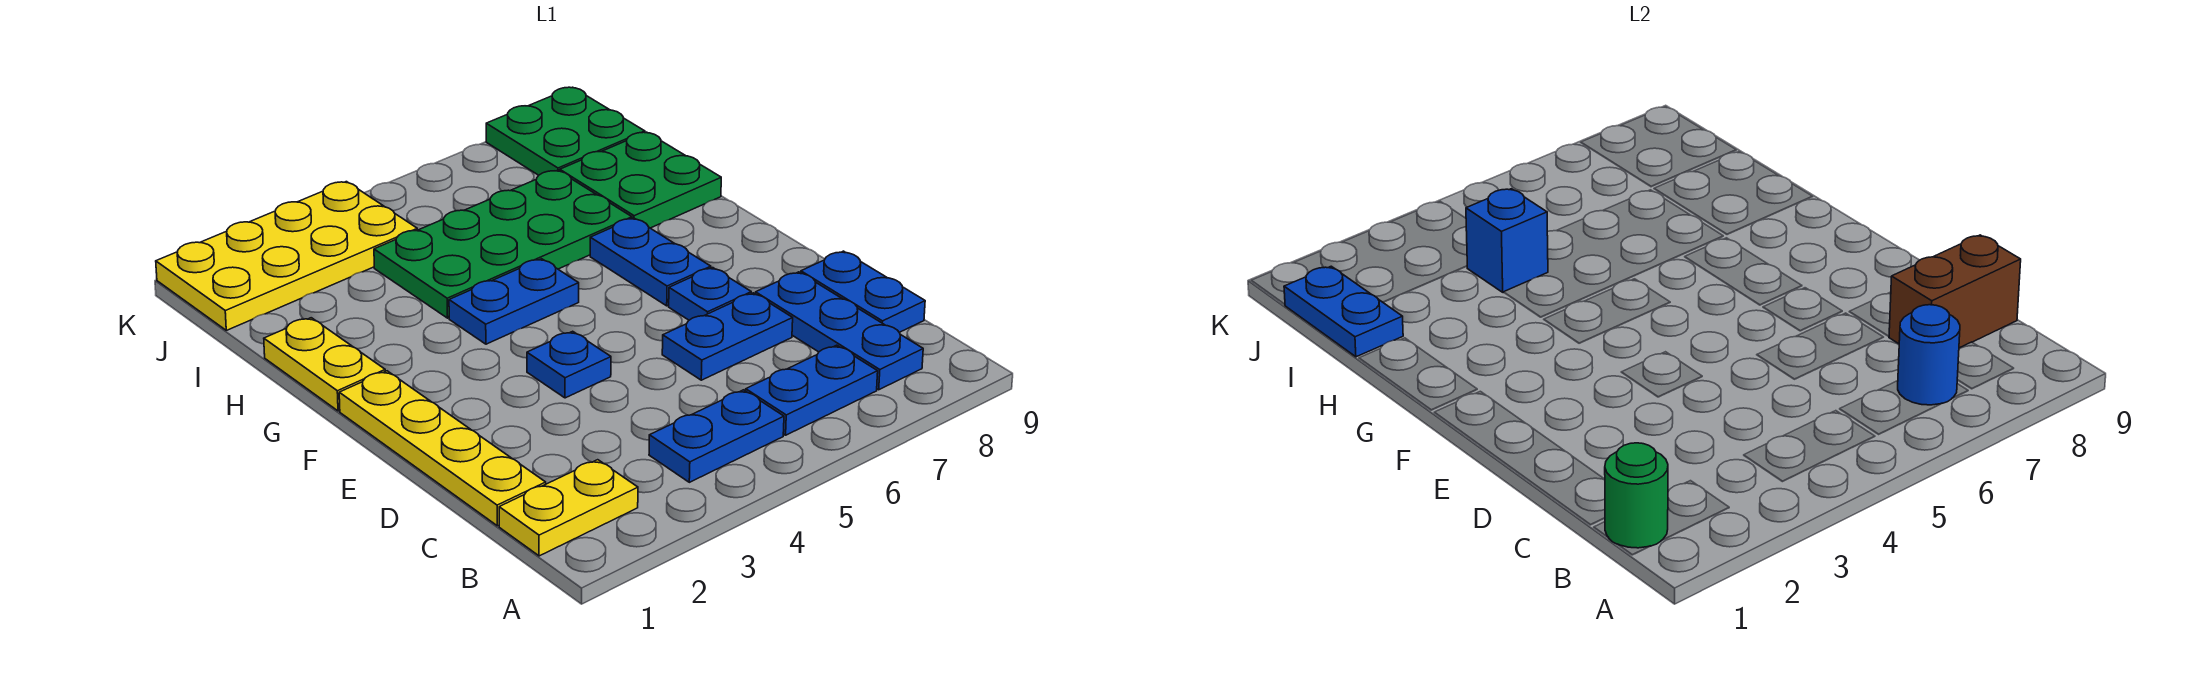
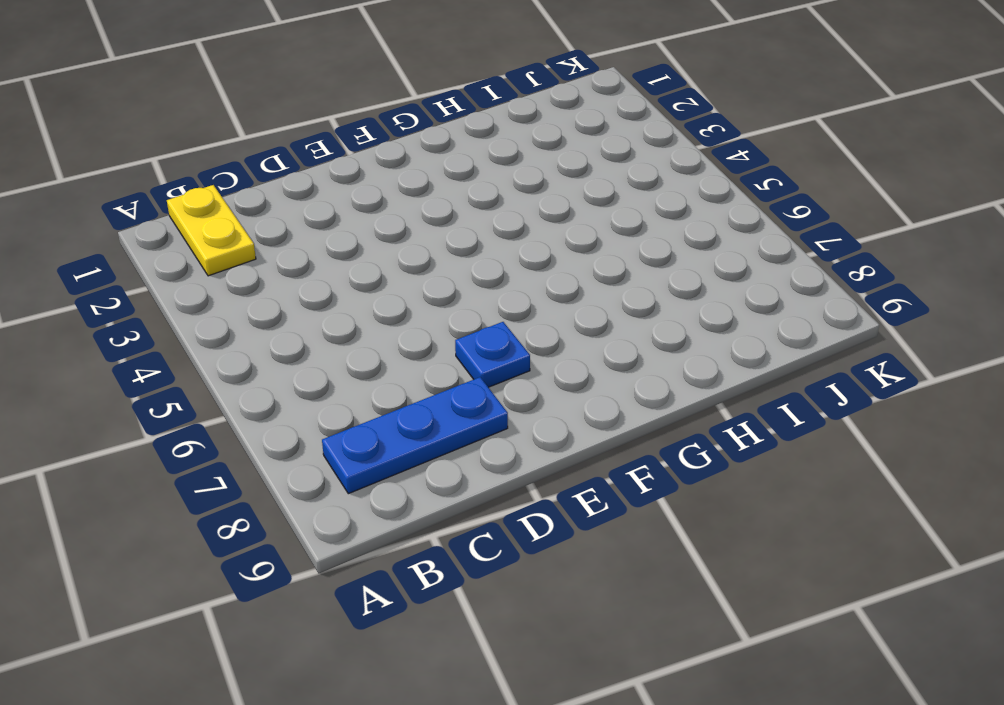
none -> blue plate B4:B5 level 1
none -> blue plate B6:B7 level 1
none -> yellow plate C1:F1 level 1

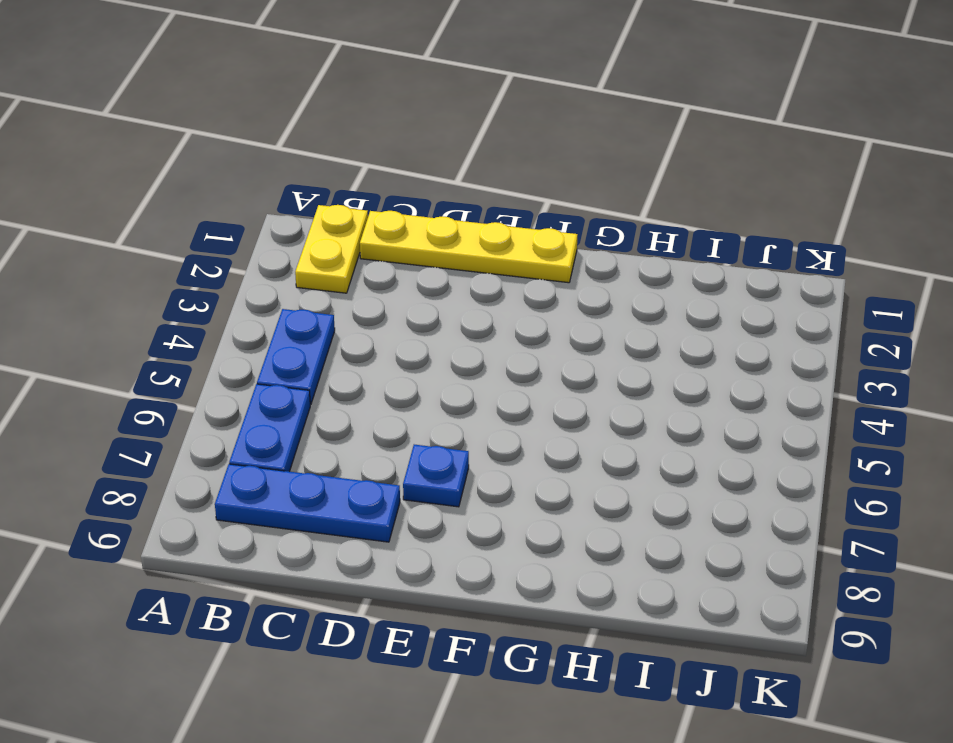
none -> blue plate C9:D9 level 1
none -> blue plate D6:D7 level 1
none -> blue plate E4 level 1

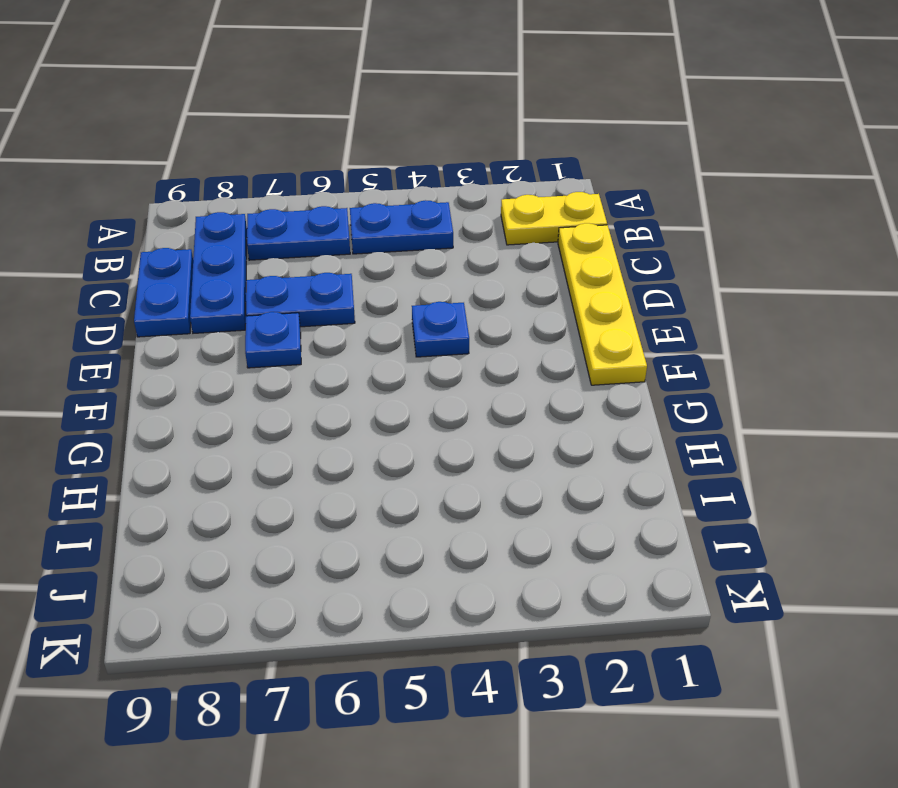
none -> blue plate F7:G7 level 1
none -> yellow plate G1:H1 level 1
none -> blue plate G4:G5 level 1

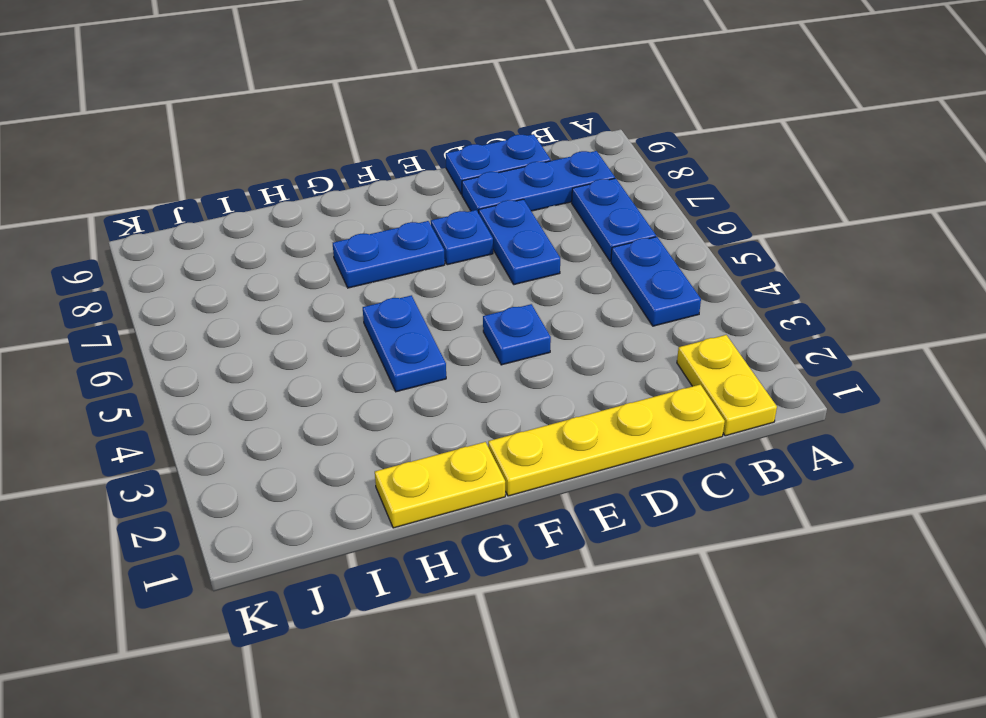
none -> green plate H4:I7 level 1
none -> green plate H8:I9 level 1
none -> yellow plate J1:K4 level 1

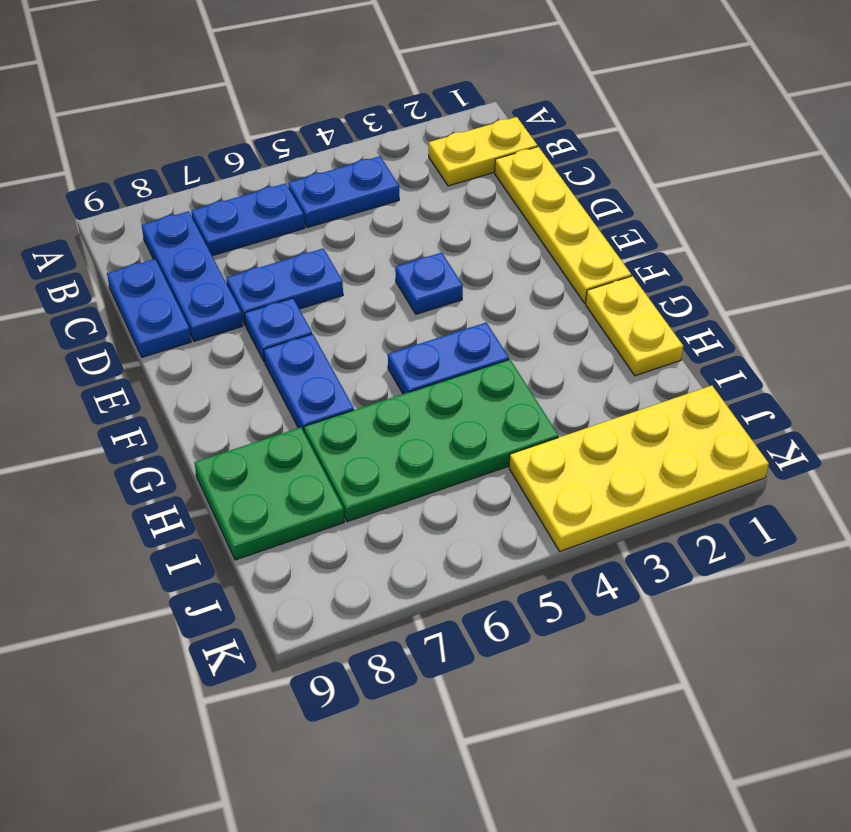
none -> green plate J8:K9 level 1
none -> green round brick B1 level 2
none -> blue round brick B7 level 2

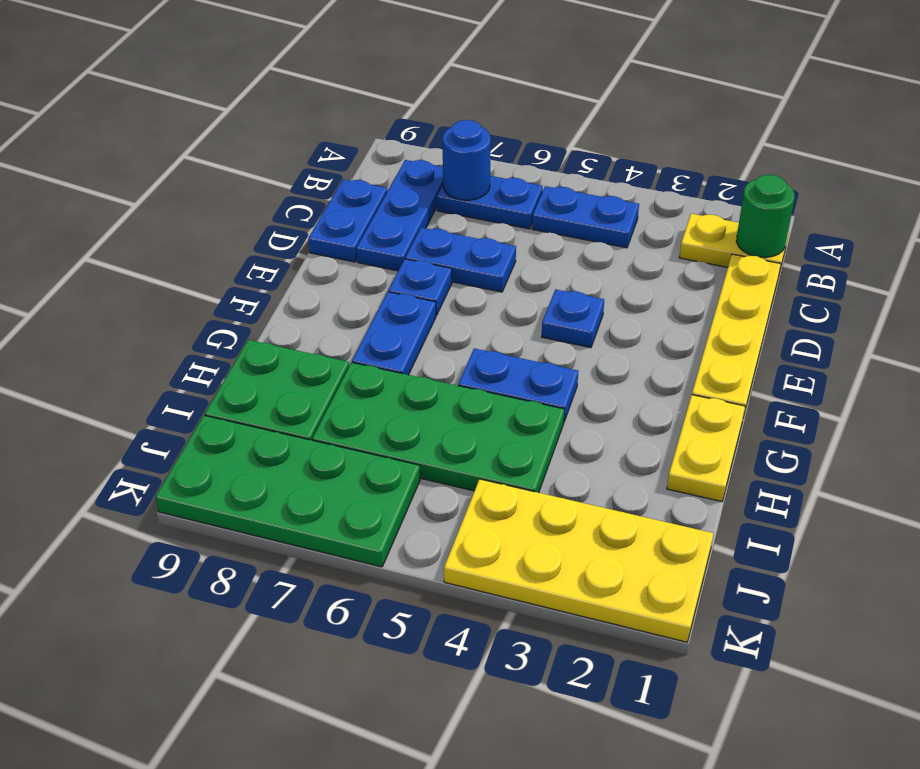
green plate J6:K9 level 1 -> green plate J8:K9 level 1
none -> brown brick C8:C9 level 2
none -> blue plate I1:J1 level 2
none -> blue brick I4 level 2

